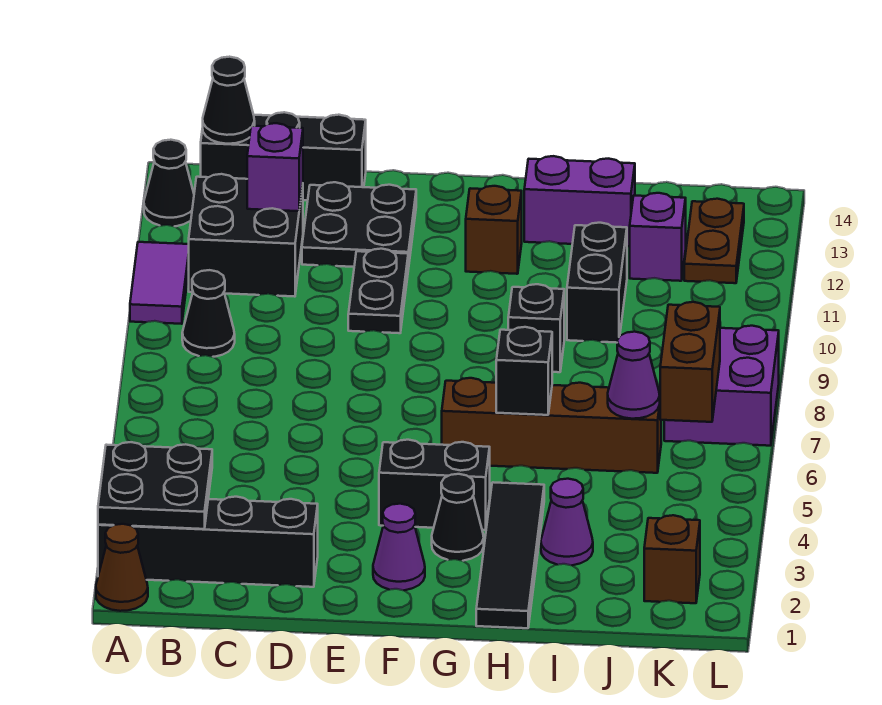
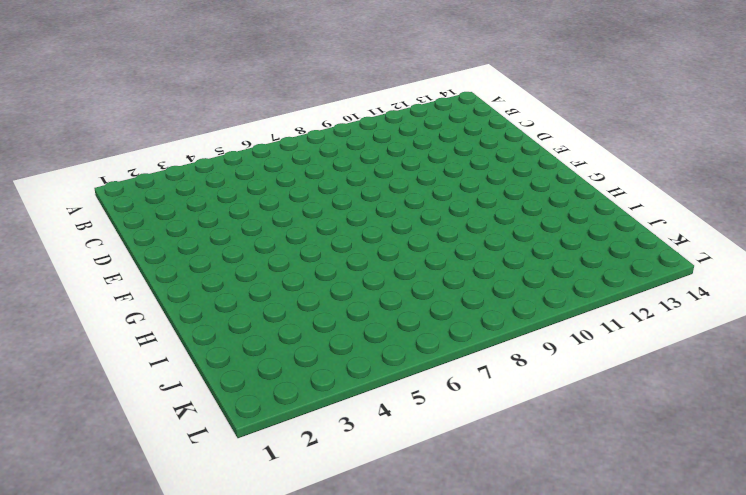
none -> brown cone A1 level 1
none -> black brick A2:D2 level 1
none -> purple tile A10:A11 level 1

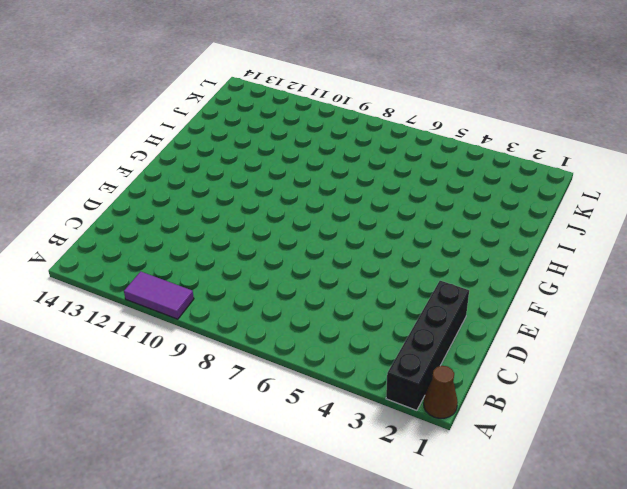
none -> black cone A13 level 1
none -> black cone B9 level 1
none -> black brick B11:C12 level 1

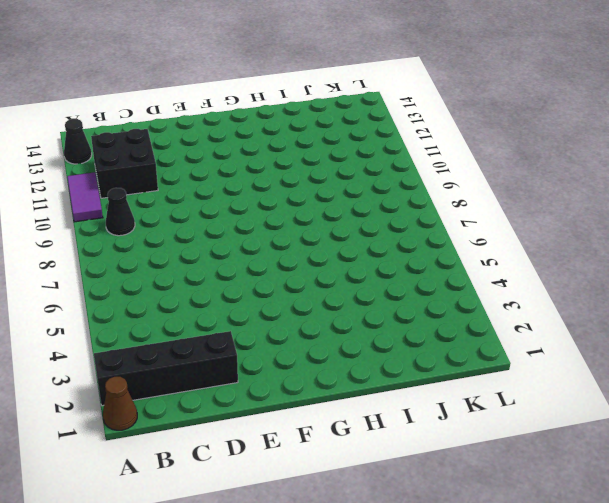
none -> black brick B14:D14 level 1
none -> black plate D12:E13 level 1
none -> black plate E10:E11 level 1

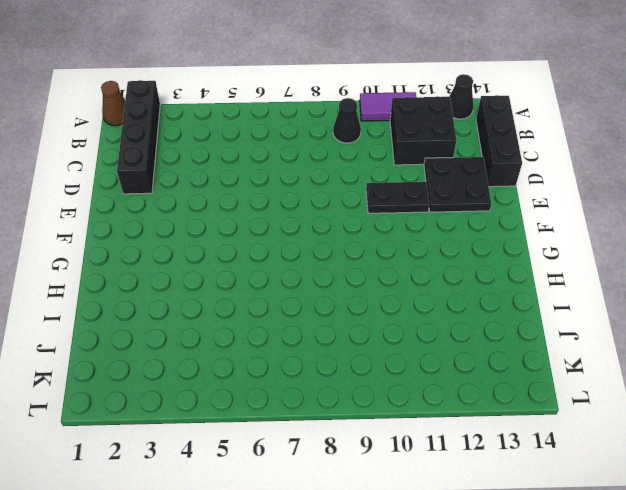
none -> purple cone F2 level 1
none -> black brick F4:G4 level 1
none -> black cone G3 level 1

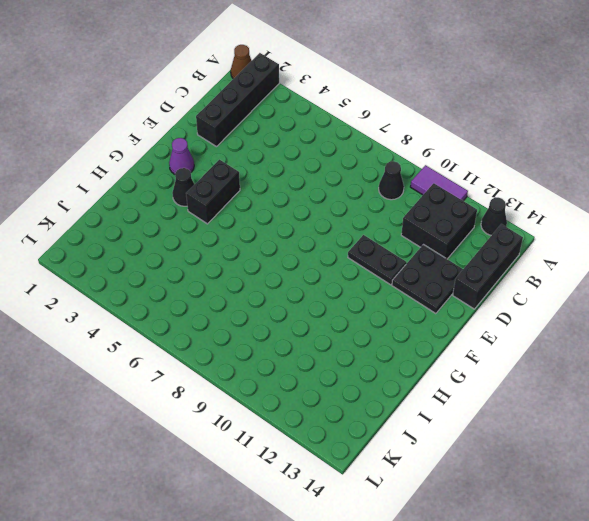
none -> brown brick G6:J6 level 1
none -> brown brick G12 level 1
none -> black tile H1:H4 level 1

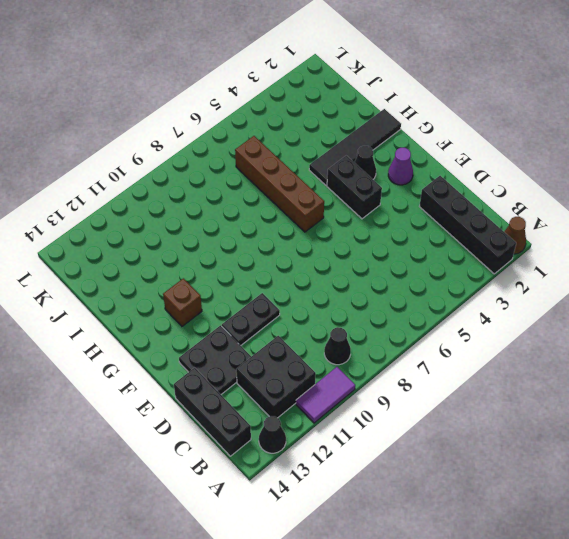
none -> black brick H9 level 1
none -> purple brick H13:I13 level 1
none -> purple cone I3 level 1

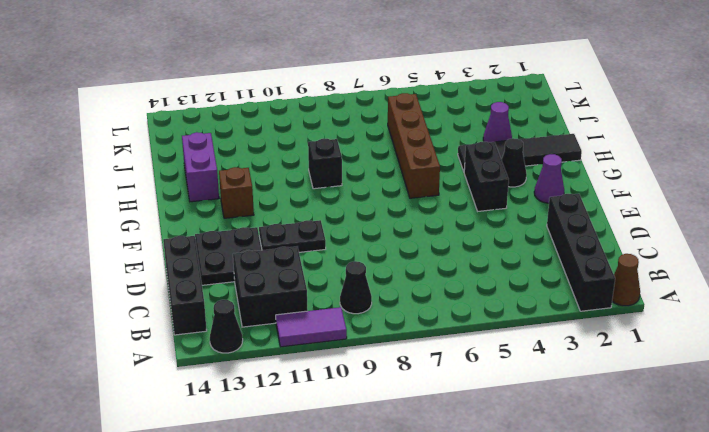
none -> black brick I10:I11 level 1
none -> purple brick J12 level 1
none -> brown brick K2 level 1

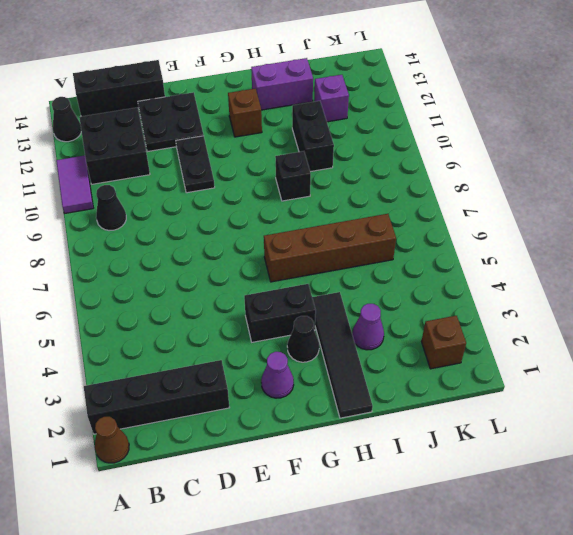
none -> purple brick K7:L8 level 1
none -> brown plate K12:K13 level 1
none -> black plate A2:B3 level 2

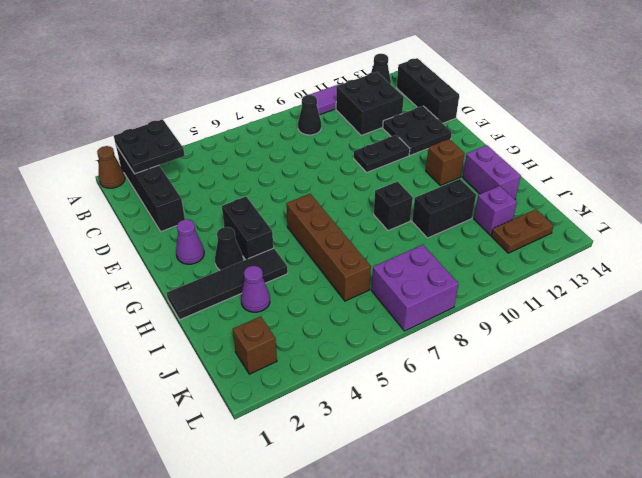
none -> black cone B14 level 2
none -> purple brick C12 level 2
none -> black brick H6 level 2

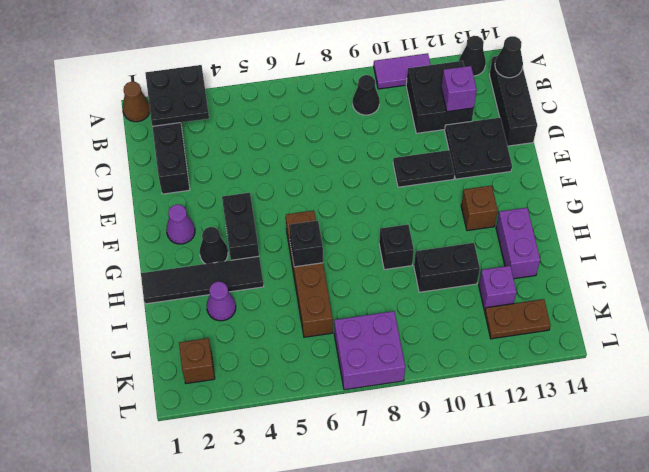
none -> purple cone J6 level 2
none -> brown brick K6:K7 level 2

